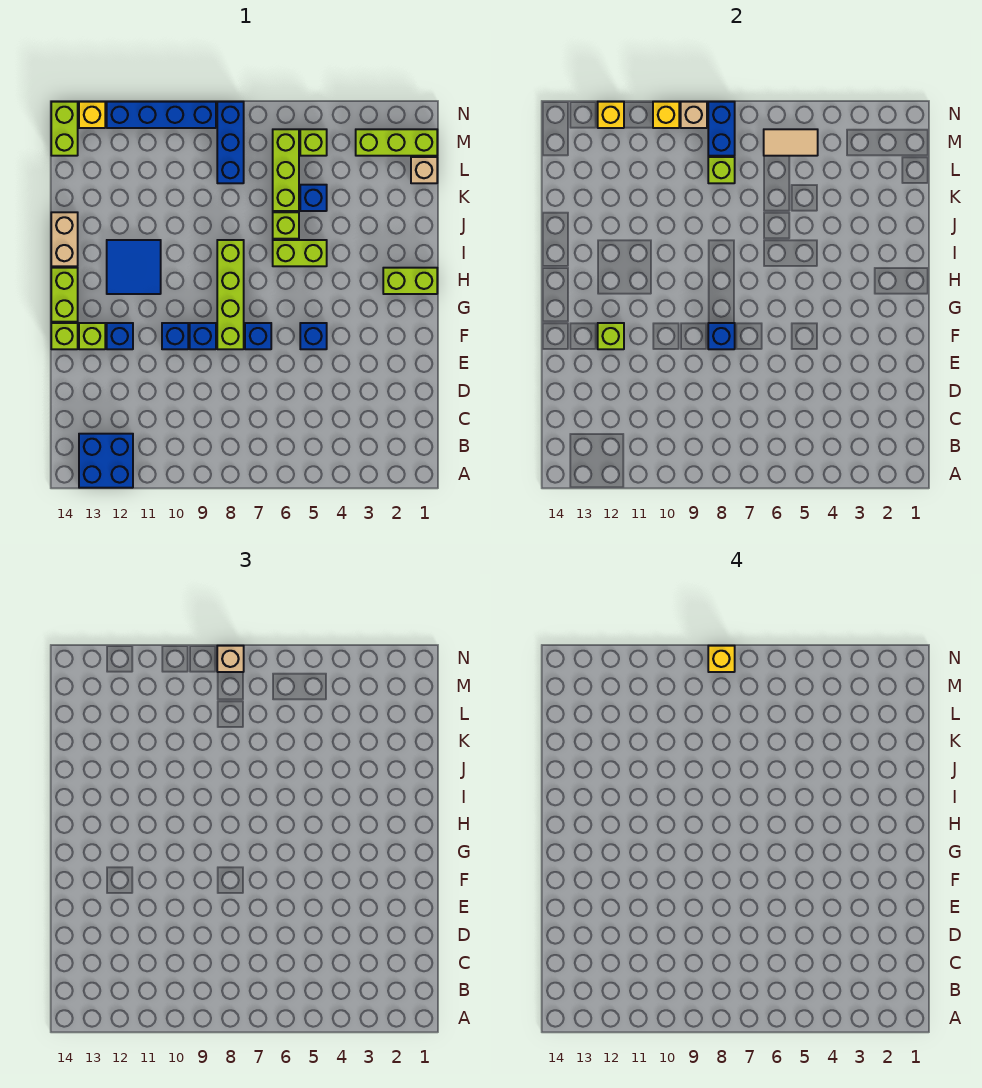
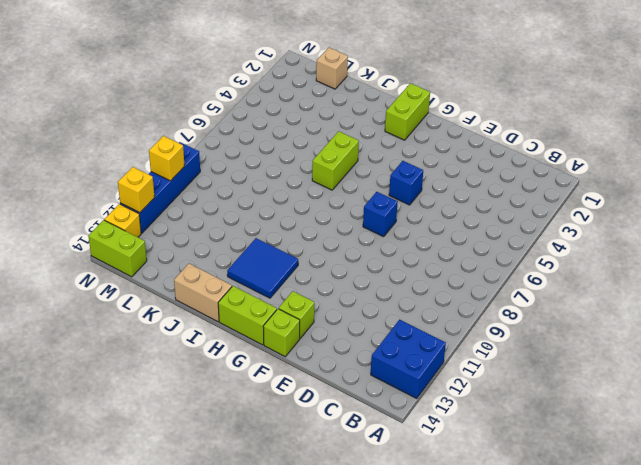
none -> lime brick F8:I8 level 1
none -> blue brick F9 level 1
none -> blue brick F10 level 1
none -> blue brick F12 level 1

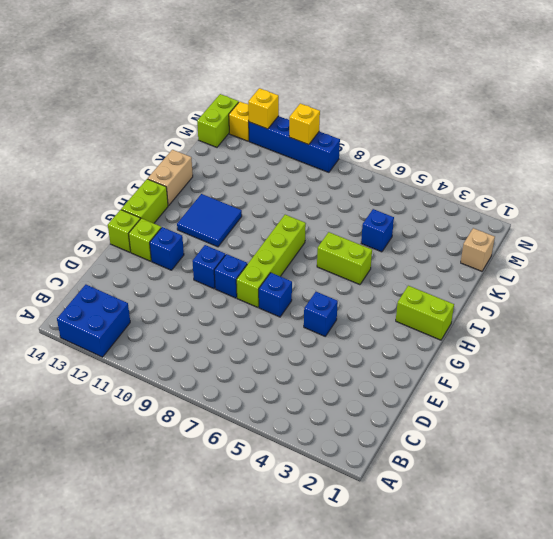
none -> lime brick J6 level 1
none -> lime brick K6:M6 level 1
none -> blue brick L8:N8 level 1
none -> lime brick M1:M3 level 1

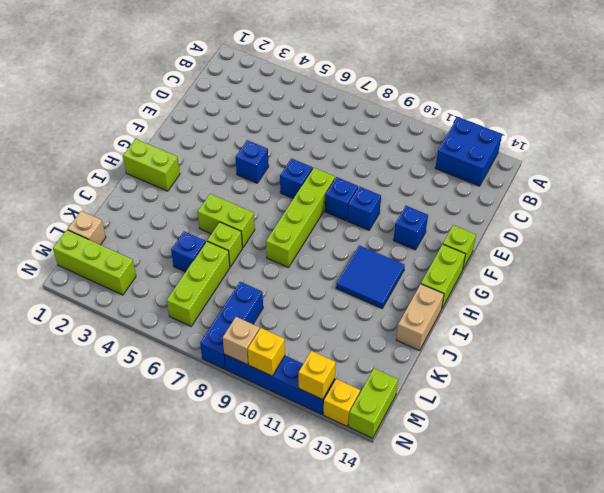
none -> lime brick F13 level 1
none -> lime brick M5 level 1
none -> blue brick F8 level 2
none -> lime brick F12 level 2

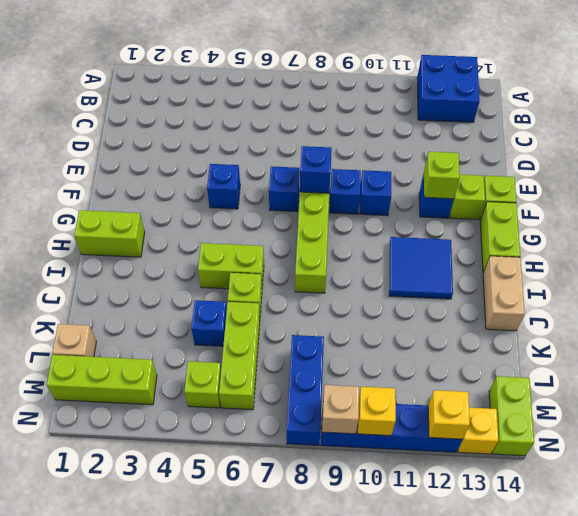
none -> lime brick L8 level 2
none -> tan tile M5:M6 level 2
none -> blue brick M8:N8 level 2
none -> tan brick N8 level 3

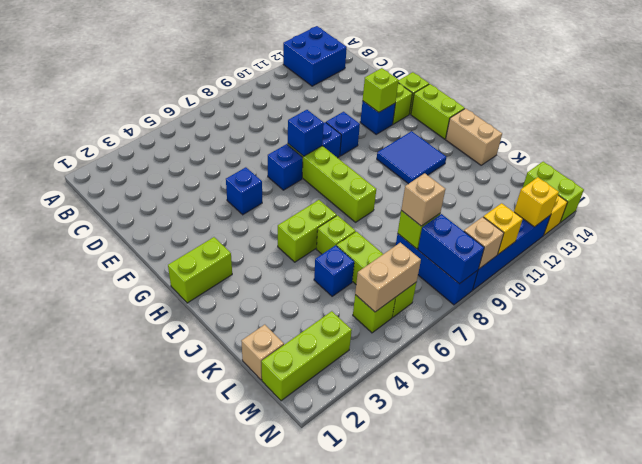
tan brick L8 level 3 -> tan brick N8 level 3
tan brick M5:M6 level 2 -> tan tile M5:M6 level 2
none -> yellow brick N8 level 4

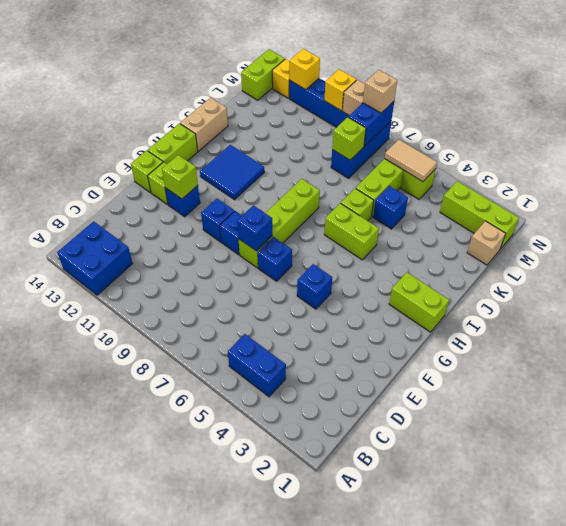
blue brick B4:B5 level 1 -> none
none -> yellow brick N8 level 4

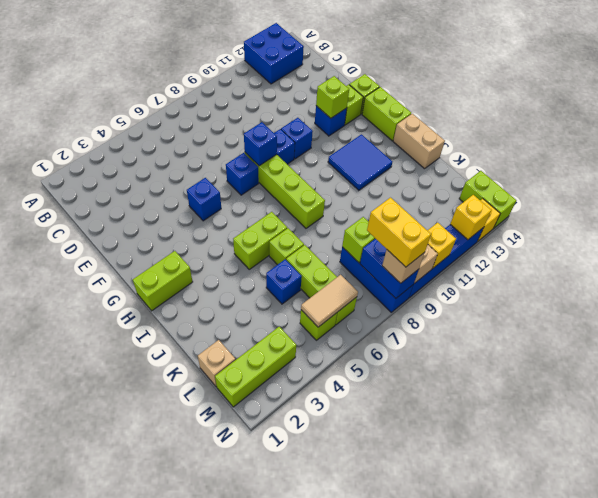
yellow brick M8:N8 level 4 -> yellow brick N8 level 4

